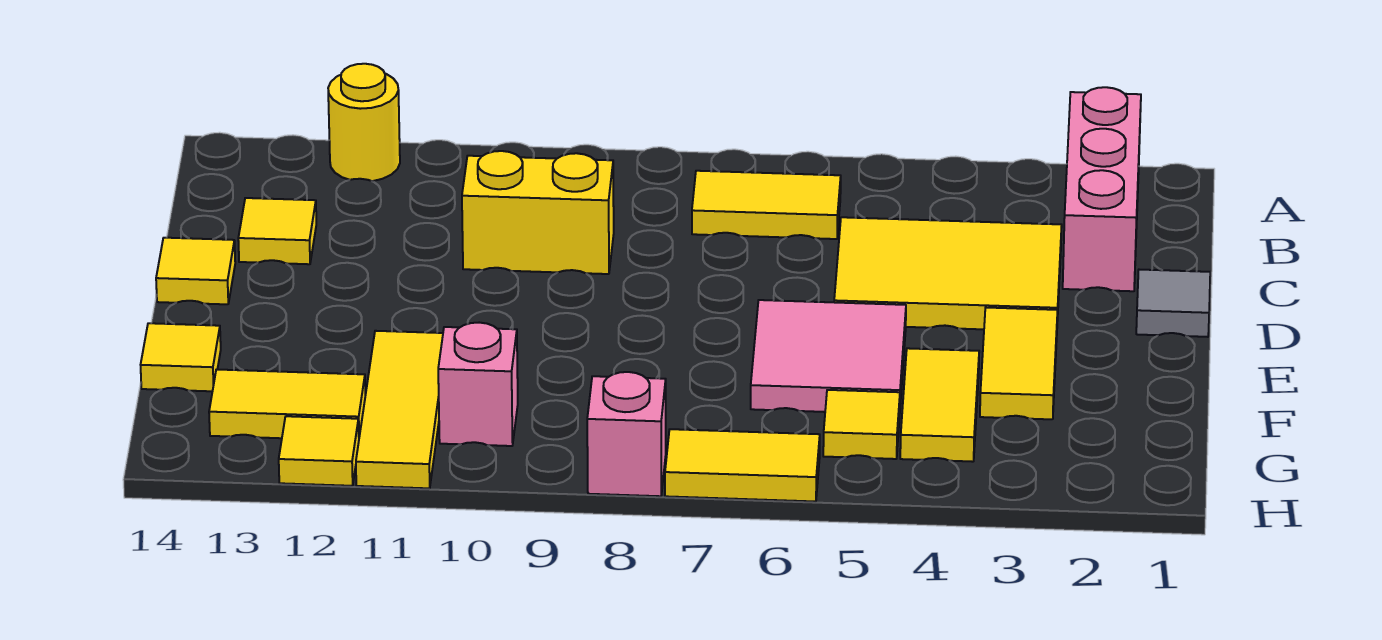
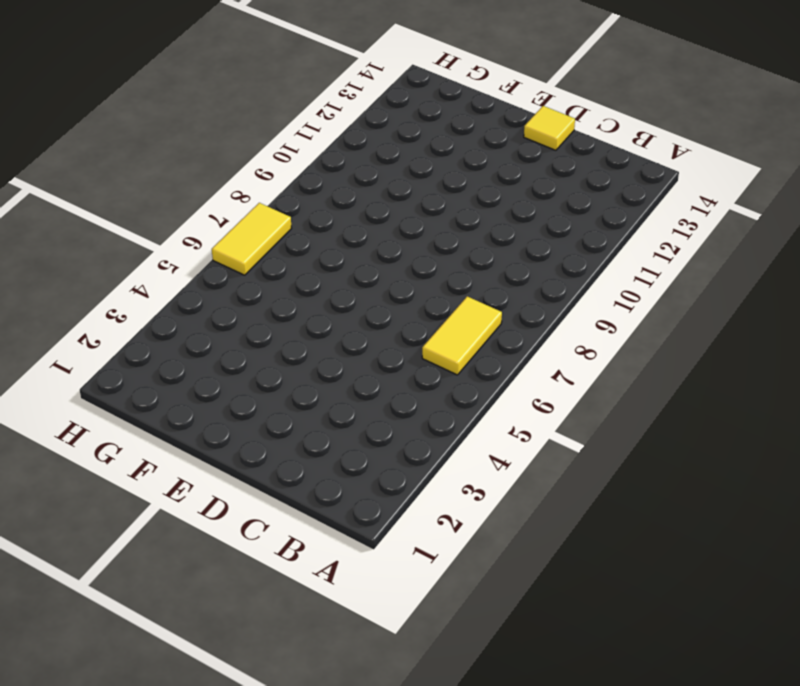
none -> pink brick A2:C2 level 1
none -> yellow round brick A12 level 1
none -> yellow tile C3:D5 level 1

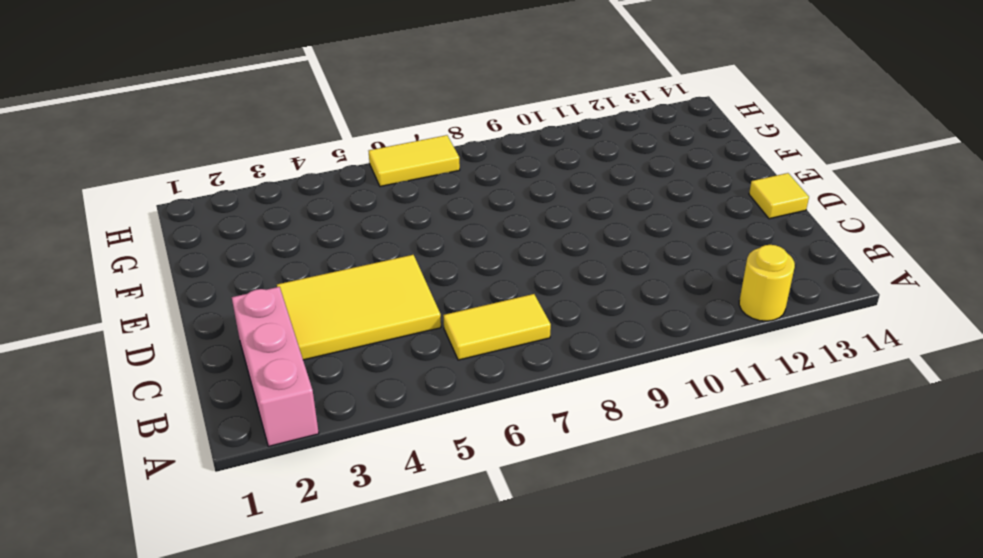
none -> yellow brick C9:C10 level 1
none -> yellow tile C13 level 1
none -> grey tile D1 level 1

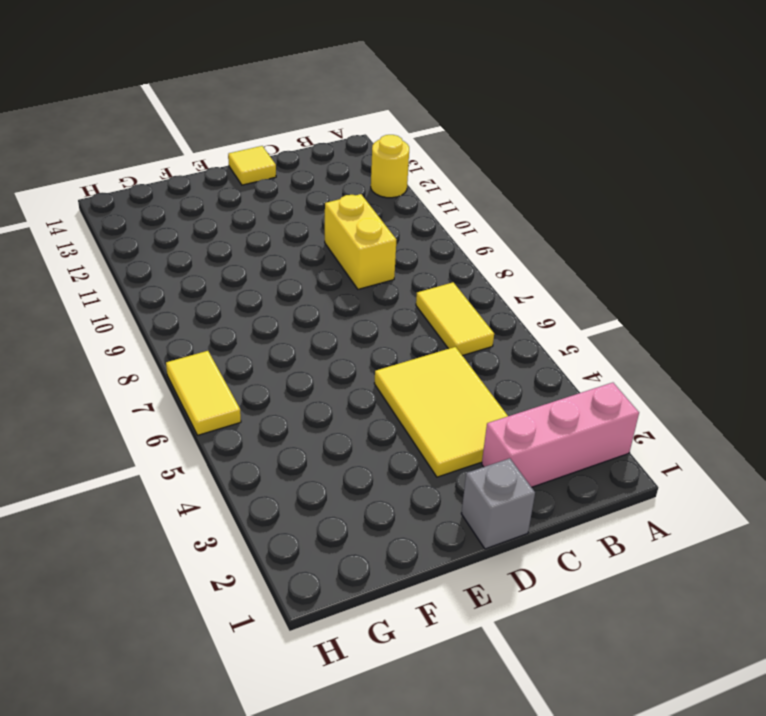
grey brick D1 level 1 -> grey tile D1 level 1
none -> yellow tile C13 level 1
none -> yellow tile E3:F3 level 1
none -> pink tile E5:F6 level 1

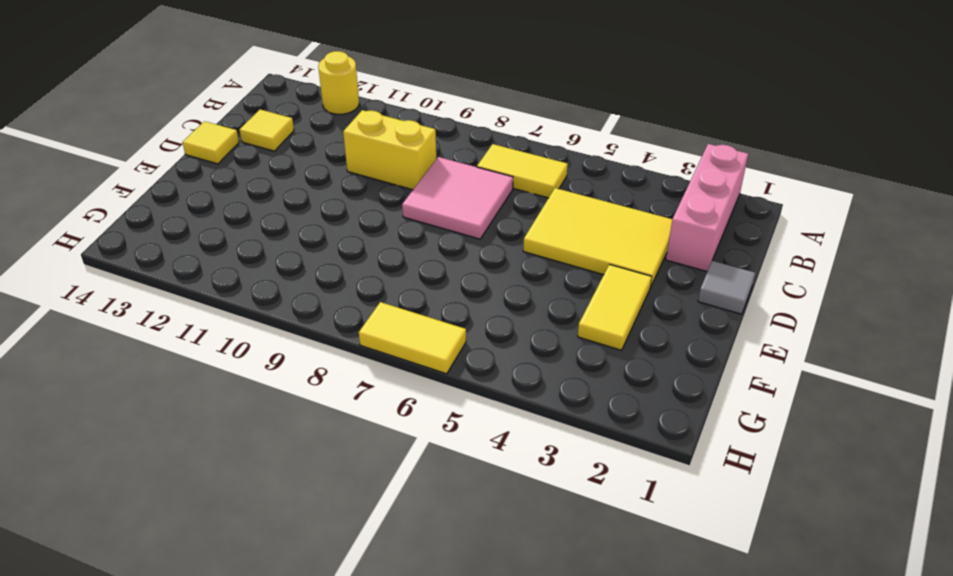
pink tile C7:D8 level 1 -> pink tile E5:F6 level 1
none -> yellow tile F4:G4 level 1
none -> yellow tile F11:H11 level 1
none -> yellow tile F14 level 1

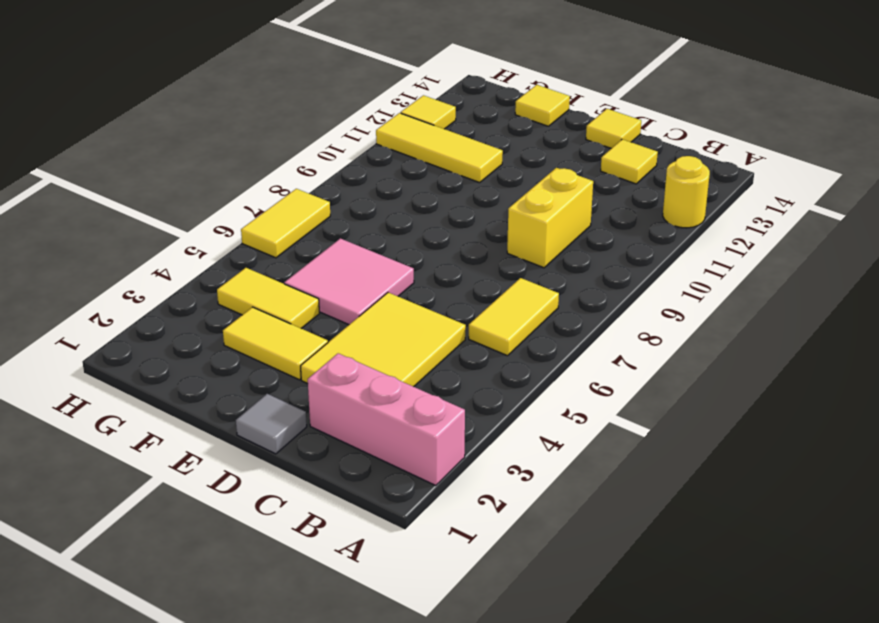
none -> yellow tile G5 level 1
none -> pink brick G10 level 1
none -> yellow tile G12:G13 level 1

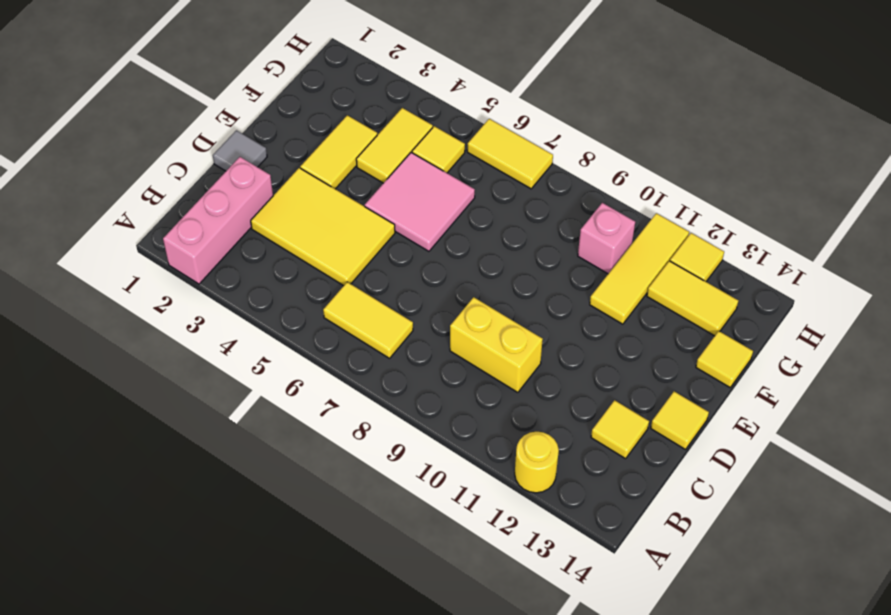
none -> pink brick H8 level 1

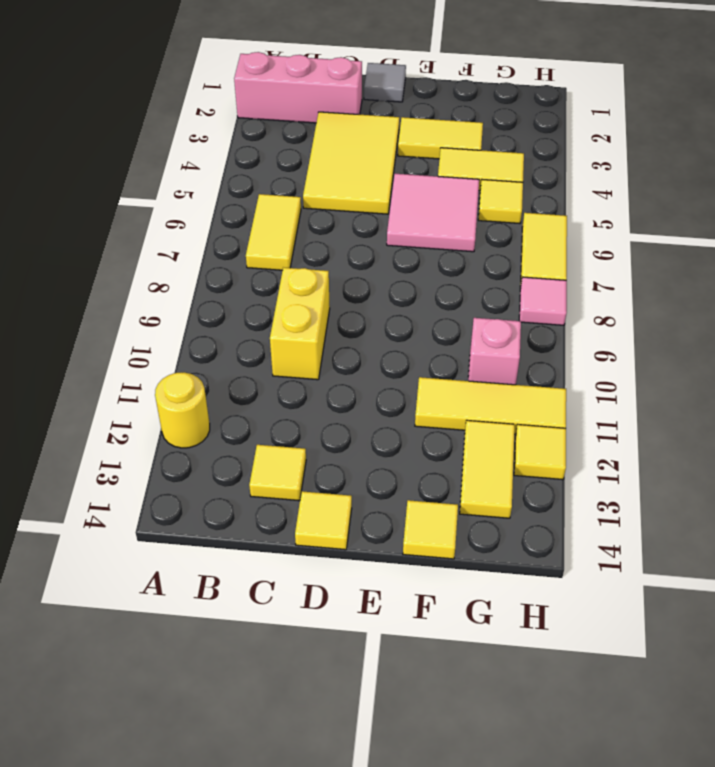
pink tile H8 level 1 -> pink brick H8 level 1

